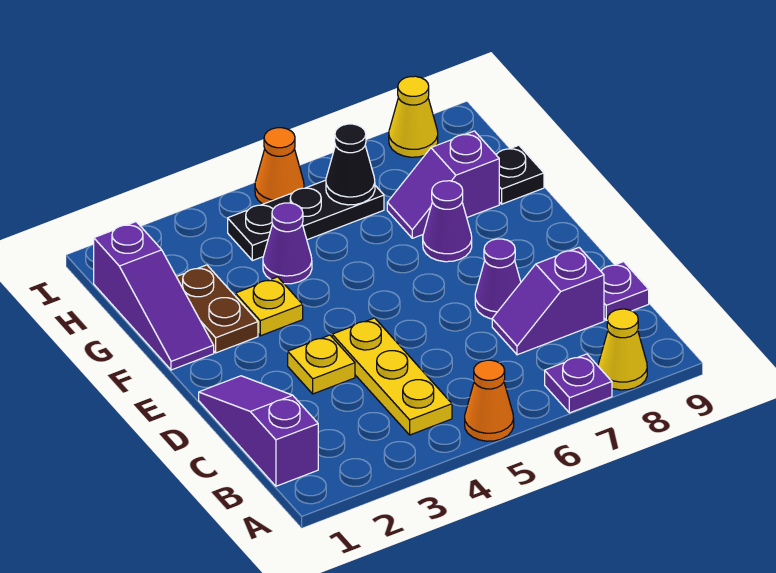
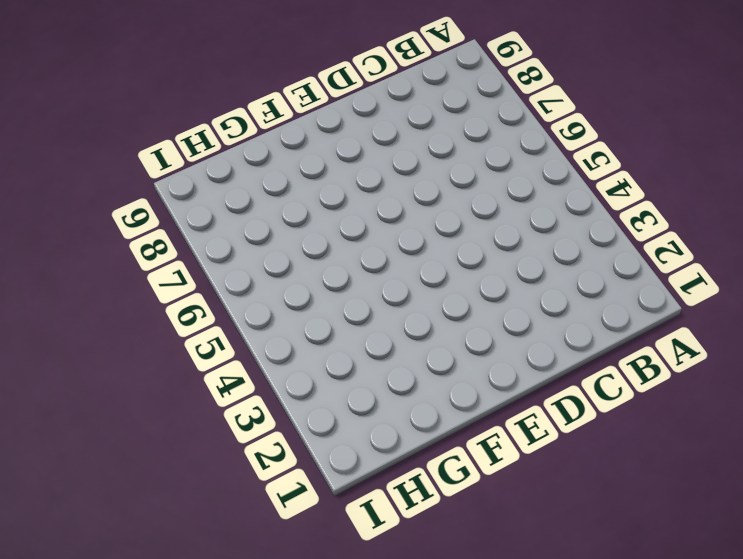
none -> orange cone A5 level 1
none -> purple plate A7 level 1
none -> yellow cone A8 level 1

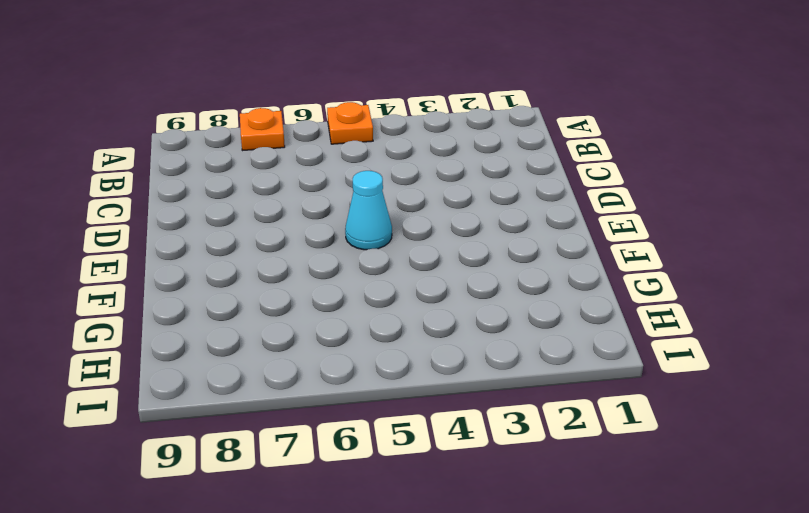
orange plate A5 level 1 -> orange cone A5 level 1
orange plate A7 level 1 -> purple plate A7 level 1
cyan cone E5 level 1 -> none
none -> yellow cone A8 level 1
none -> purple slope B1:D1 level 1 top B
none -> yellow plate B4:D4 level 1

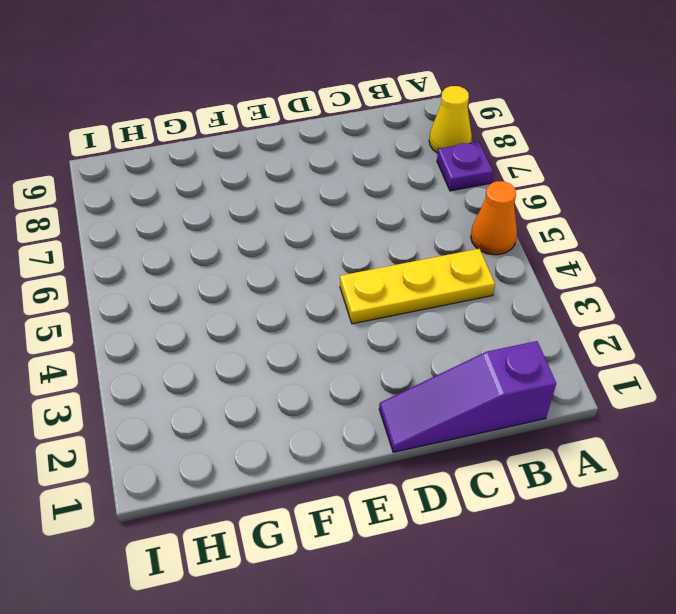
none -> purple slope C7:C8 level 1 top 8
none -> purple plate C9 level 1
none -> yellow plate D3 level 1

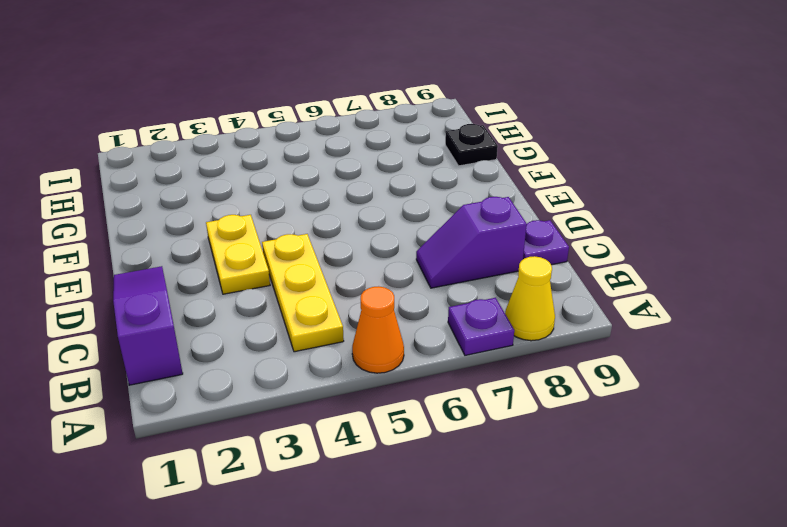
yellow plate D3:E3 level 1 -> yellow plate D3 level 1
none -> purple cone D7 level 1
none -> purple slope F1:H1 level 1 top H
none -> brown plate F2:G2 level 1

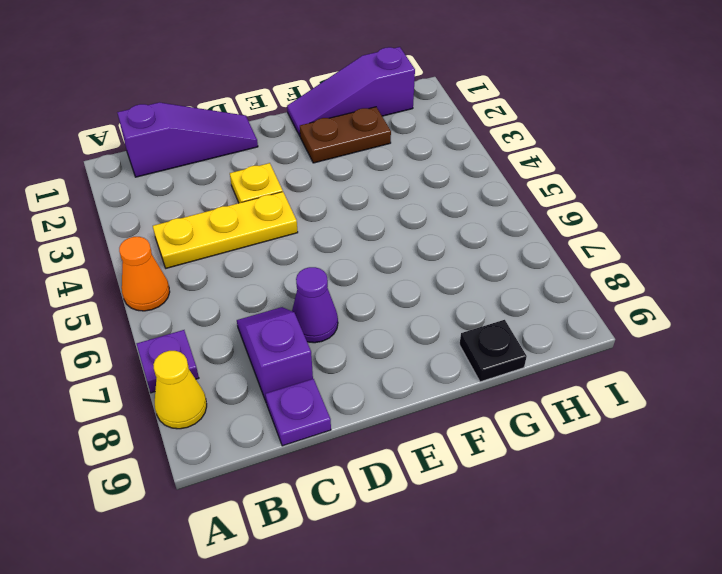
none -> yellow plate F3 level 1
none -> purple cone F7 level 1
none -> purple cone G4 level 1

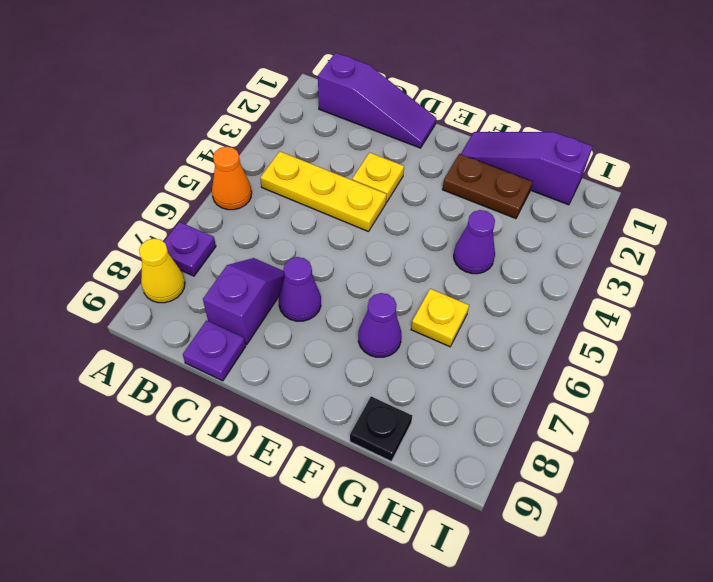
yellow plate G6 level 1 -> yellow plate F3 level 1
none -> purple slope G7:G8 level 1 top 8
none -> black plate H4:H6 level 1
none -> orange cone I5 level 1

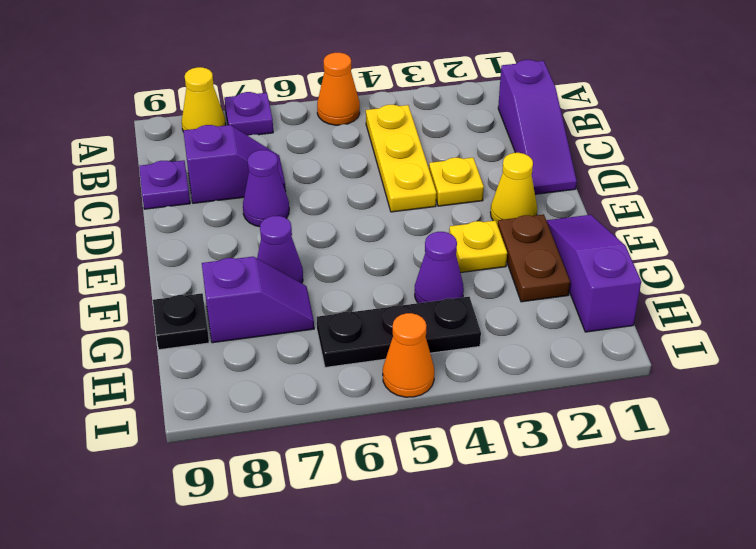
yellow cone E2 level 1 -> yellow cone I8 level 1
none -> black cone H6 level 2

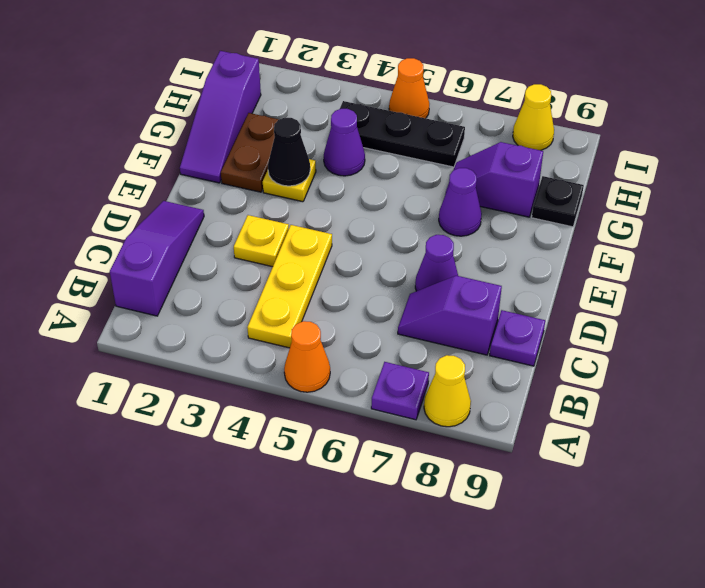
black cone F3 level 2 -> black cone H6 level 2

